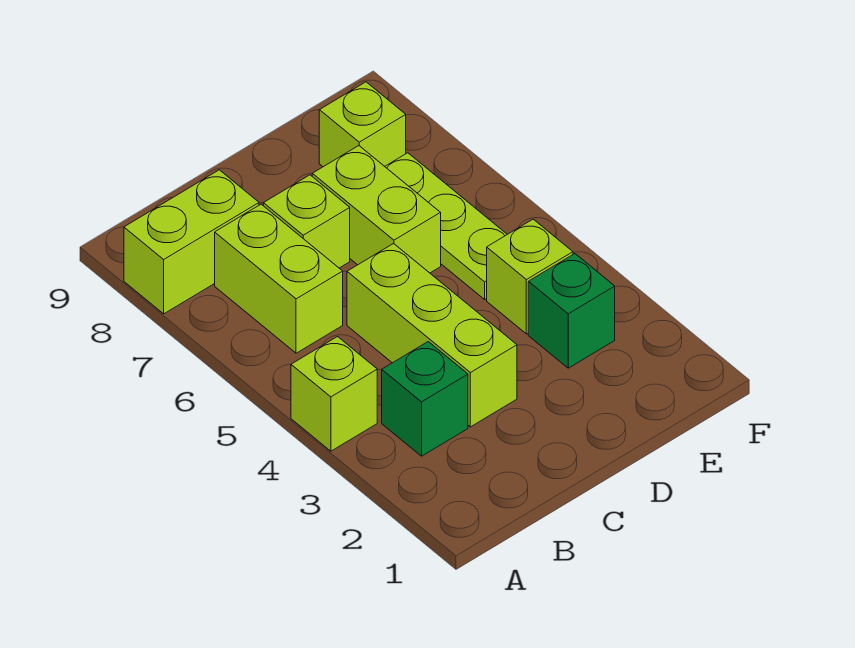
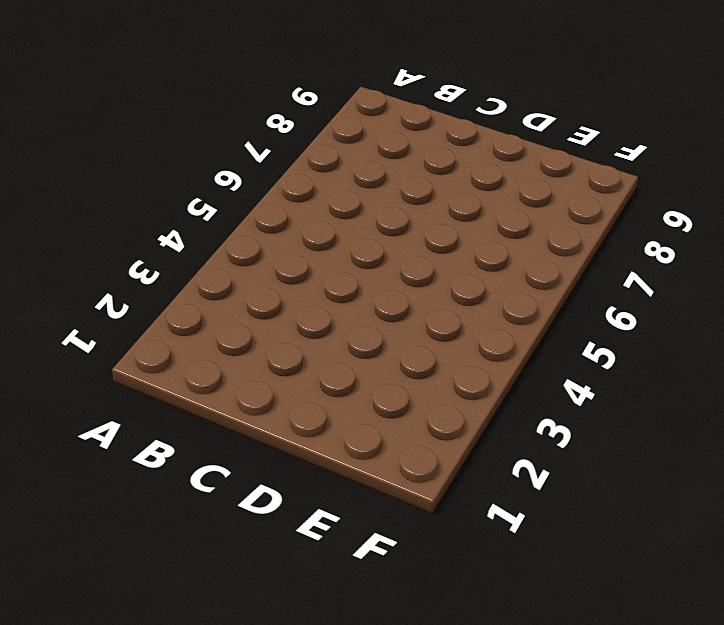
none -> lime brick A4 level 1
none -> lime brick A8:B8 level 1

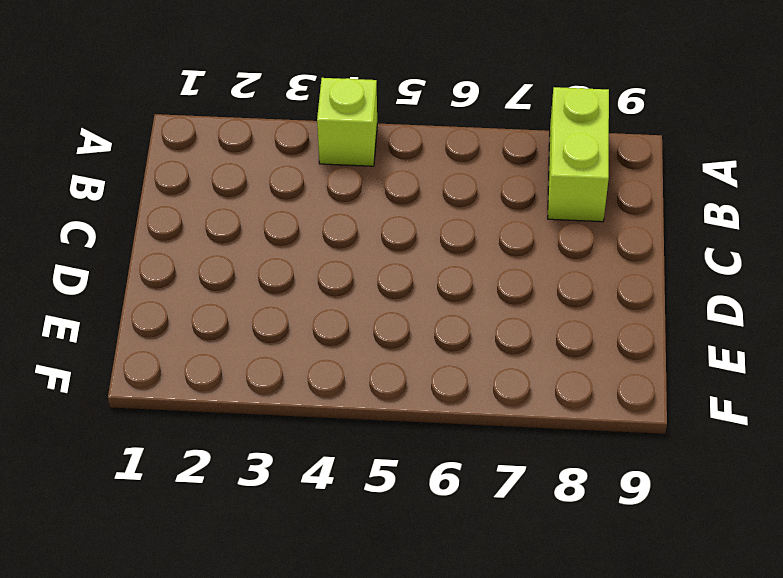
none -> green brick B3 level 1
none -> lime brick B6:B7 level 1

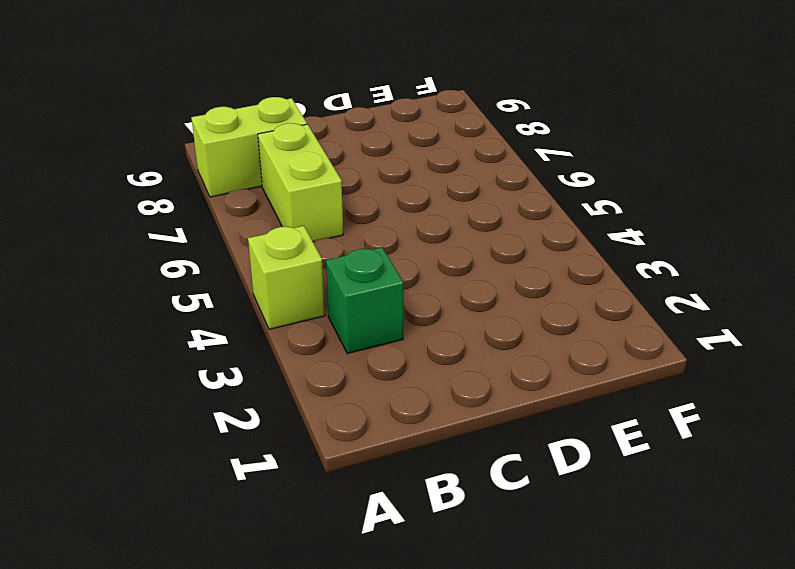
none -> lime brick C3:C5 level 1
none -> lime brick C7 level 1

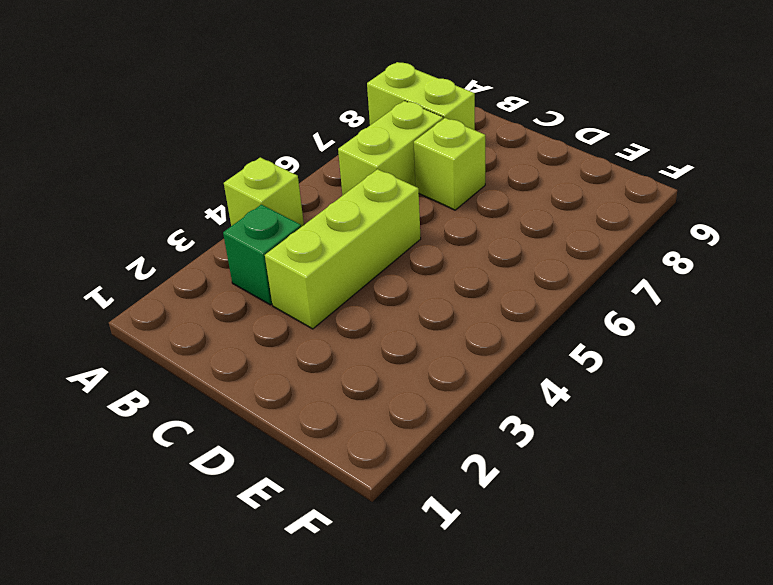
none -> lime brick D6:D7 level 1
none -> green brick E3 level 1

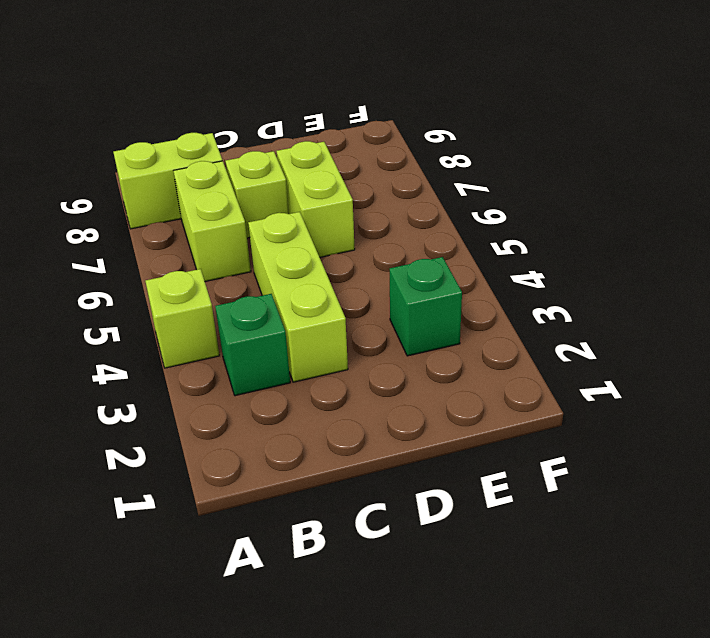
none -> lime brick E4 level 1
none -> lime plate E5:E7 level 1

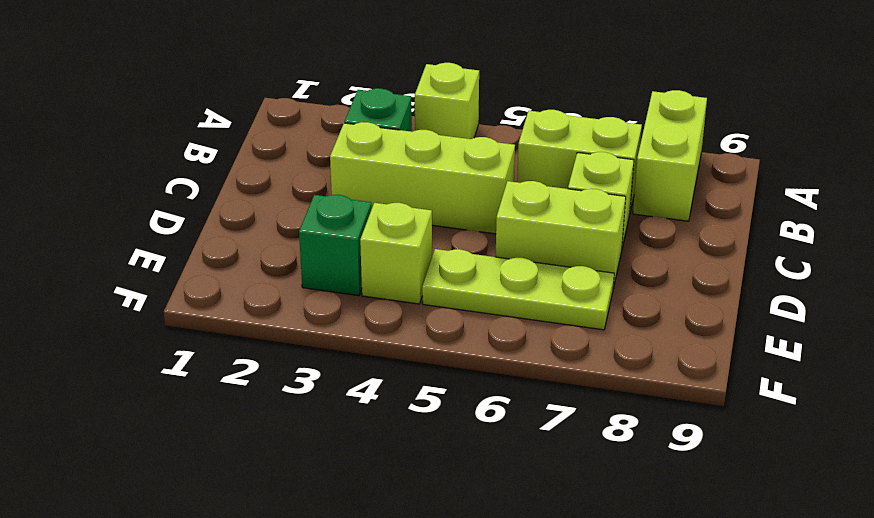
none -> lime brick E8 level 1

